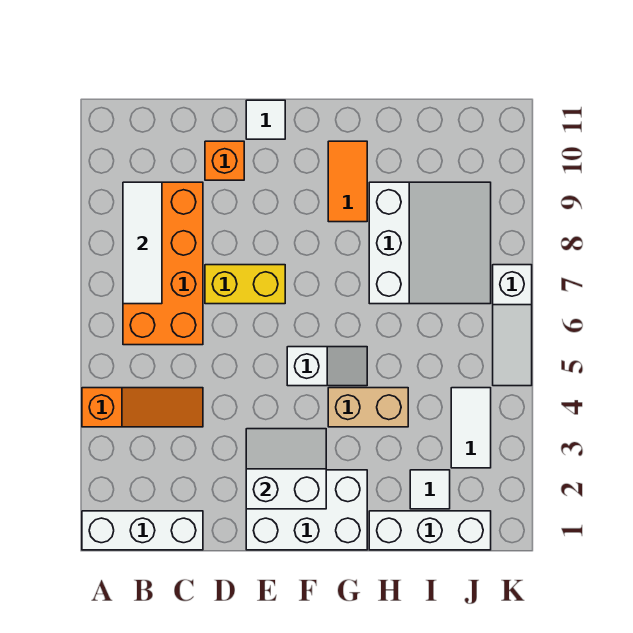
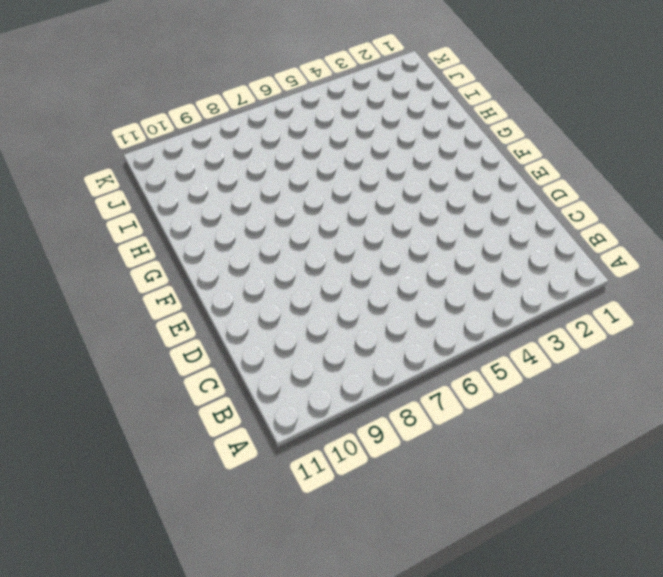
none -> white brick A1:C1 level 1
none -> orange slope A4:C4 level 1 top A
none -> orange brick B6:C9 level 1

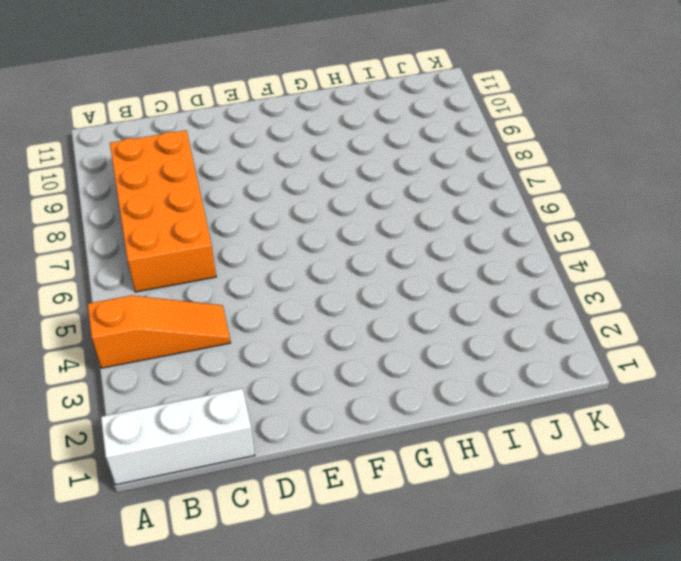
none -> yellow brick D7:E7 level 1
none -> orange brick D10 level 1
none -> white brick E1:G2 level 1

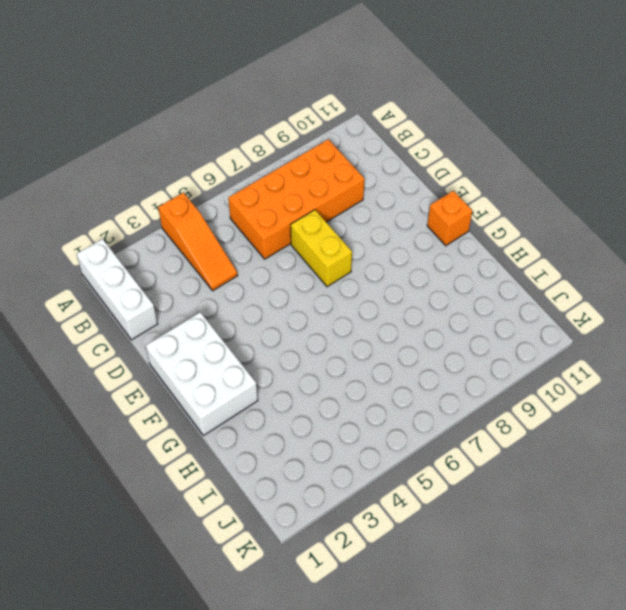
orange brick F11 level 1 -> orange brick D10 level 1
none -> white tile E11 level 1
none -> white slope F5:G5 level 1 top F
none -> tan brick G4:H4 level 1

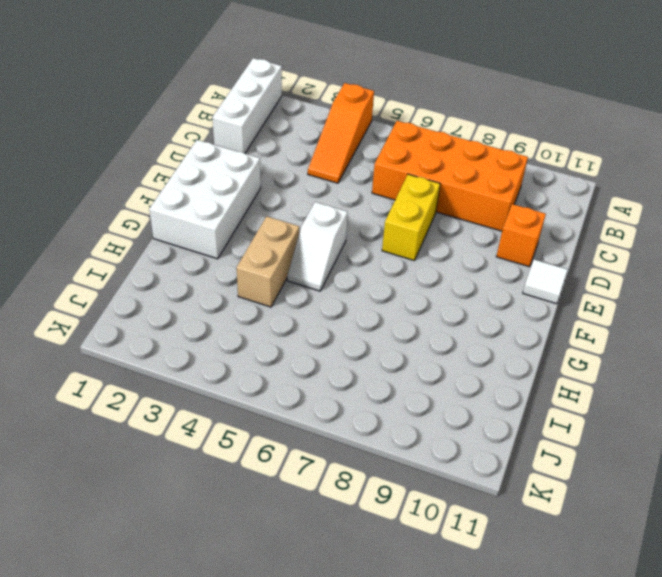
none -> orange tile G9:G10 level 1
none -> white brick H1:J1 level 1
none -> white slope H7:J9 level 1 top H

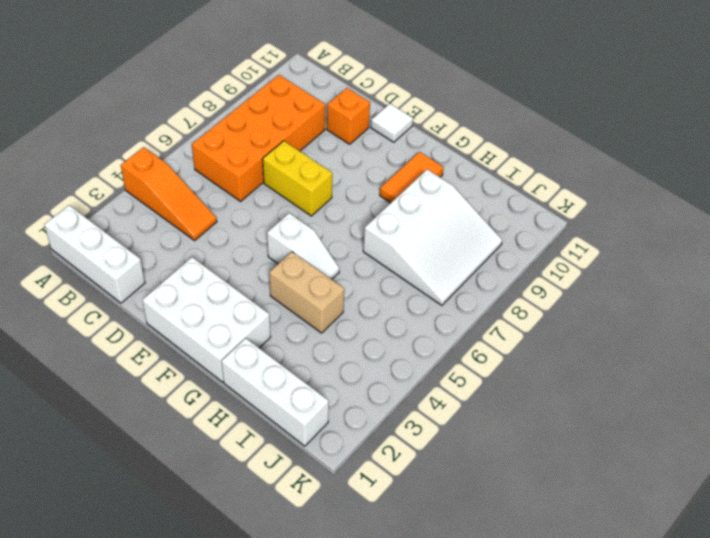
none -> white tile I2 level 1
none -> white tile J3:J4 level 1
none -> white slope K5:K7 level 1 top 7

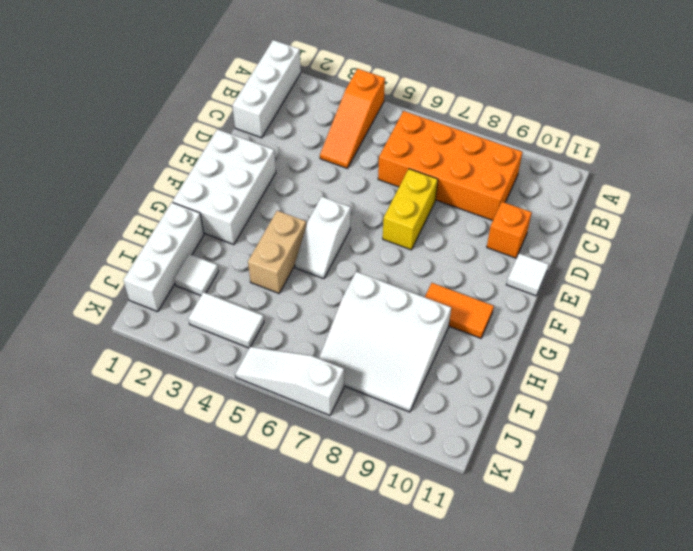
none -> white tile B7:B9 level 2
none -> white slope E2:F3 level 2 top 2

